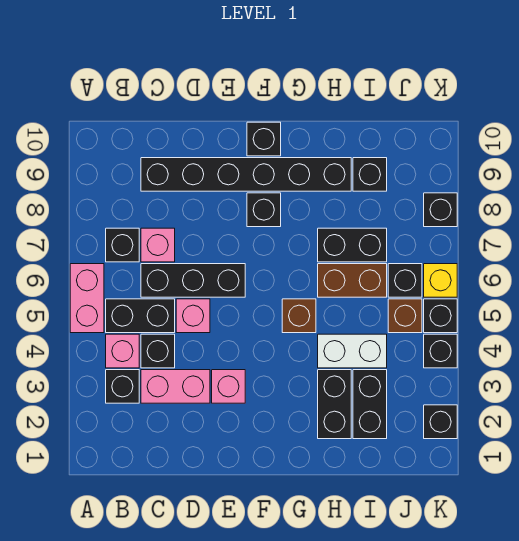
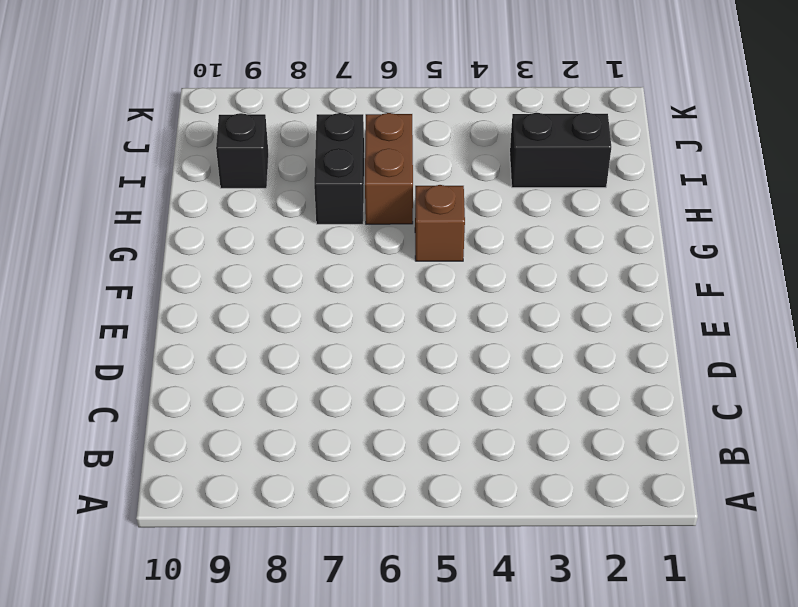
none -> pink brick A5:A6 level 1
none -> black brick B3 level 1
none -> pink brick B4 level 1

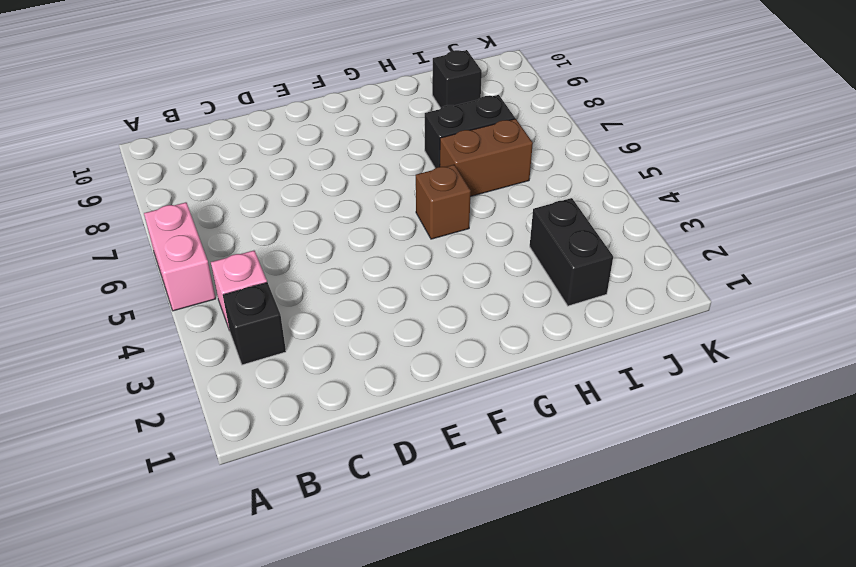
none -> black brick B5:C5 level 1
none -> black brick B7 level 1
none -> pink brick C3:D3 level 1

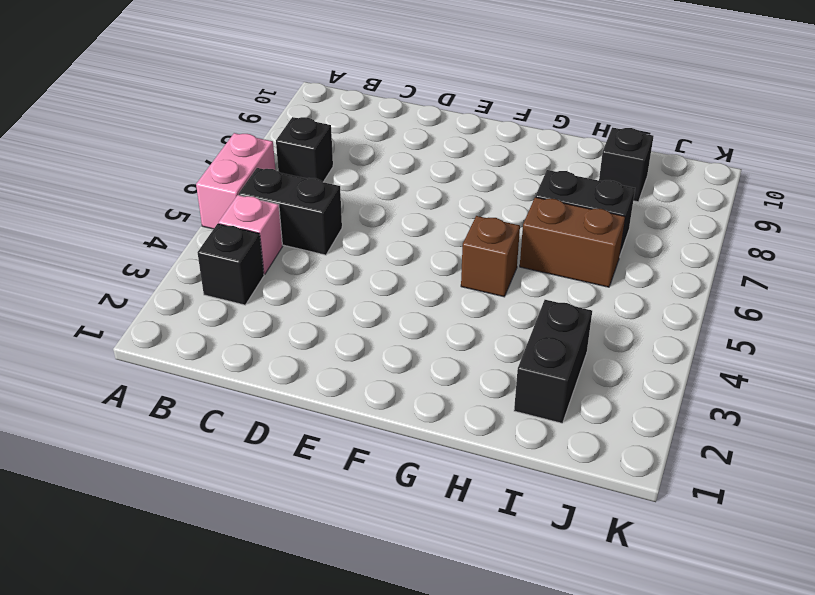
none -> pink brick C3:D3 level 1
none -> black brick C4 level 1
none -> black brick C6:E6 level 1

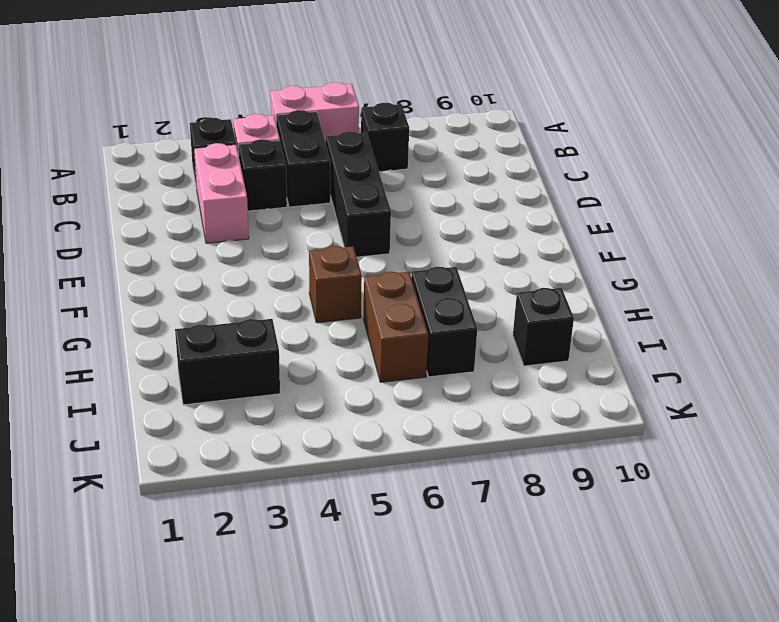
none -> pink brick C7 level 1
none -> black brick C9:H9 level 1
none -> pink brick D5 level 1

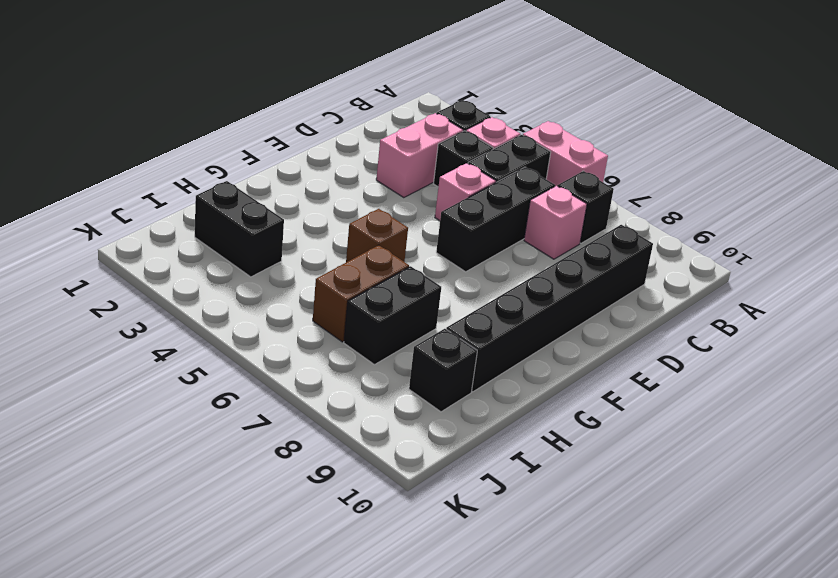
none -> pink brick E3 level 1
none -> black brick F8 level 1
none -> black brick F10 level 1

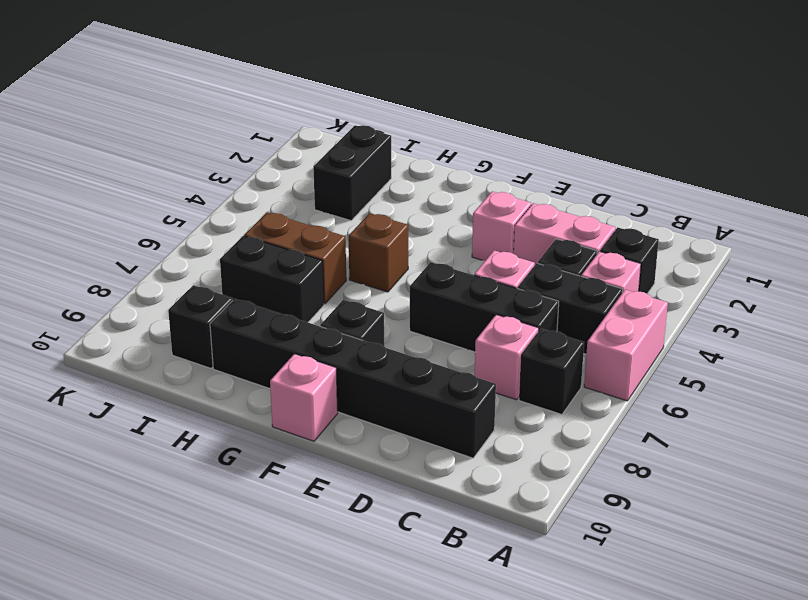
pink brick F10 level 1 -> black brick F10 level 1
none -> black brick H2:H3 level 1
none -> white brick H4:I4 level 1
none -> brown brick J5 level 1

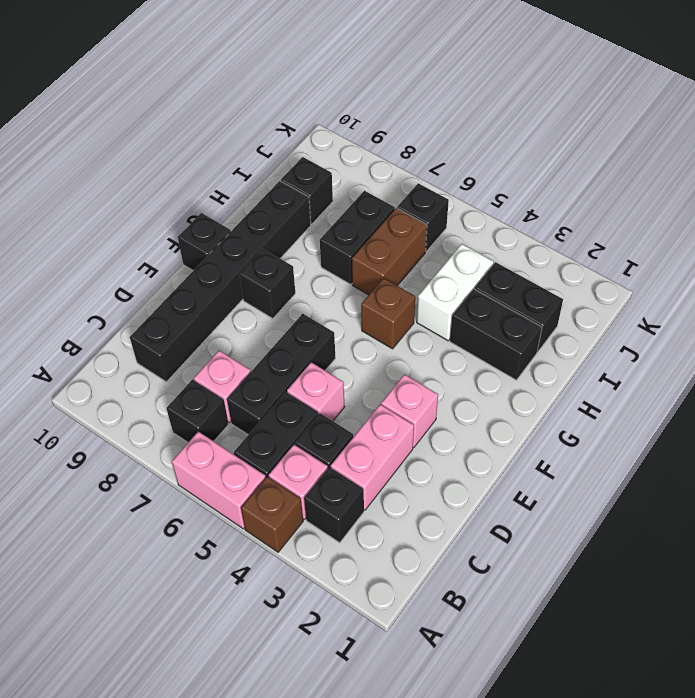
brown brick A4 level 1 -> brown brick J5 level 1
none -> black brick K2 level 1
none -> black brick K4 level 1
none -> black brick K5 level 1

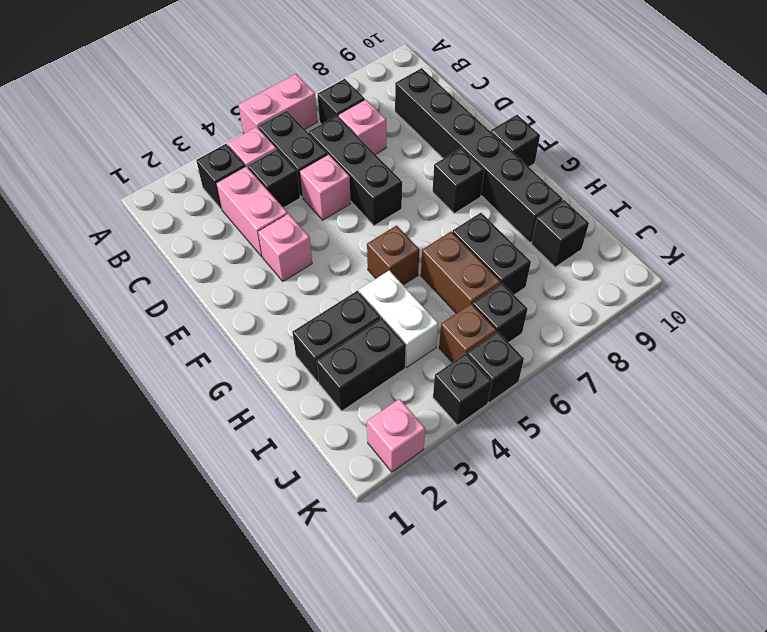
pink brick K2 level 1 -> black brick K2 level 1
none -> yellow brick K6 level 1
none -> black brick K8 level 1

